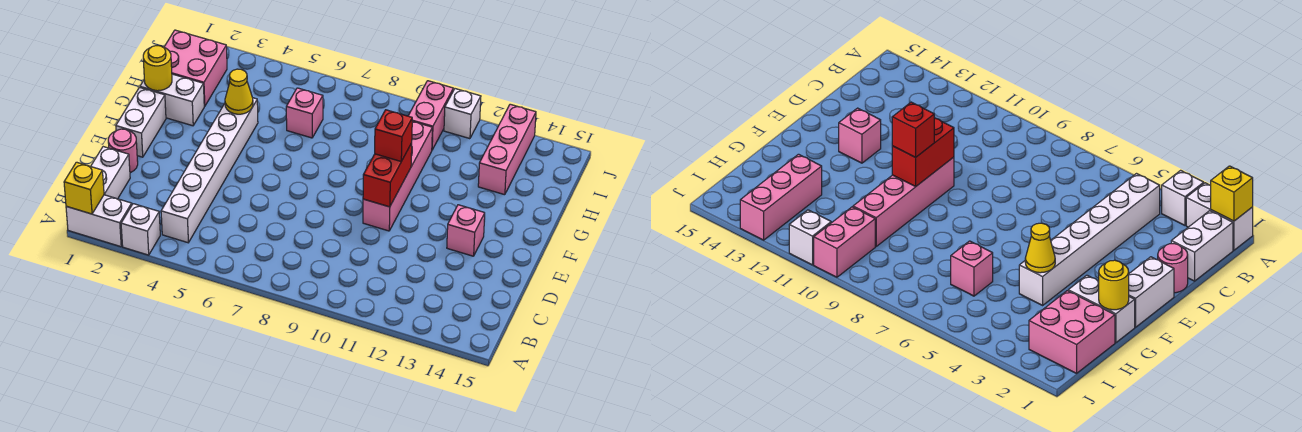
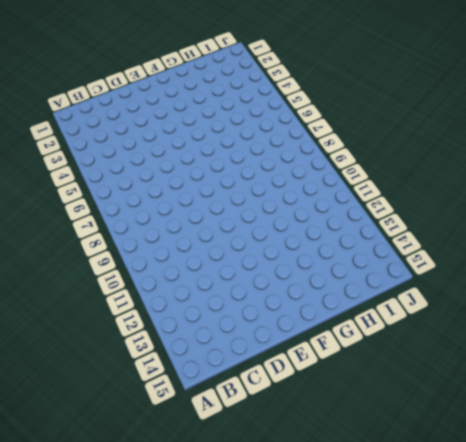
none -> white brick A1:A2 level 1
none -> white brick A3 level 1
none -> white brick B1:C1 level 1

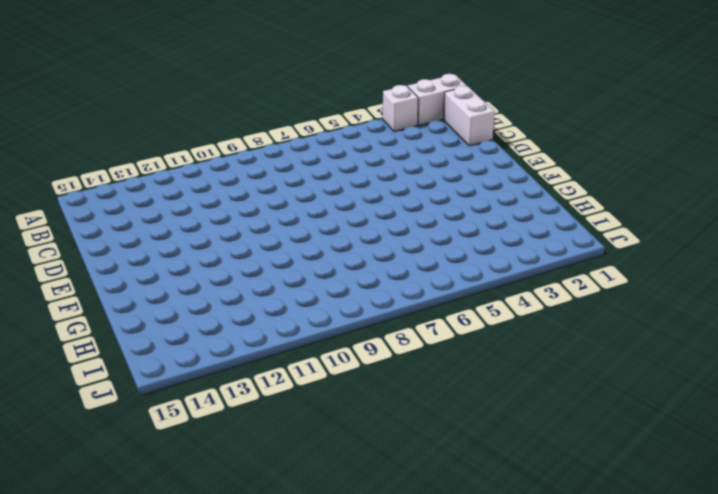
none -> white brick B4:G4 level 1
none -> pink round brick D1 level 1
none -> white brick E1:F1 level 1

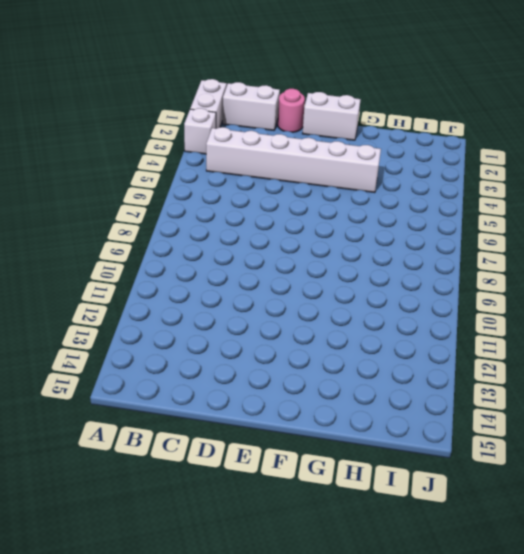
none -> pink brick E10:H10 level 1
none -> pink brick E13 level 1
none -> white brick G1:G2 level 1

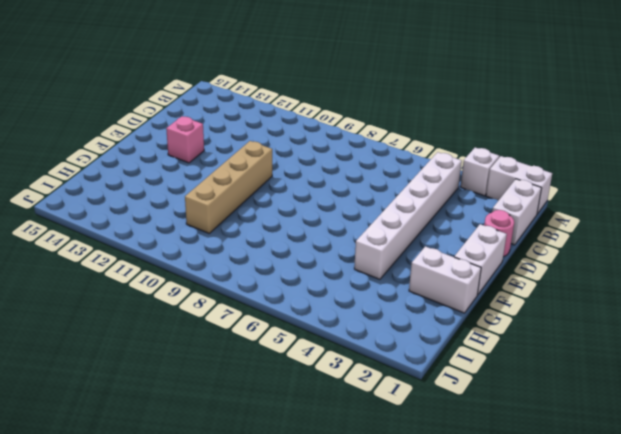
tan brick E10:H10 level 1 -> pink brick E10:H10 level 1
none -> pink brick H1:I2 level 1
none -> pink brick H6 level 1
none -> pink brick H13:J13 level 1

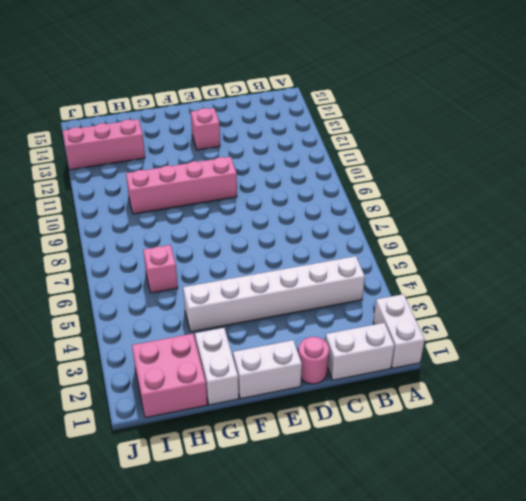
none -> white brick A3 level 1
none -> pink brick I10:J10 level 1
none -> white brick J11 level 1

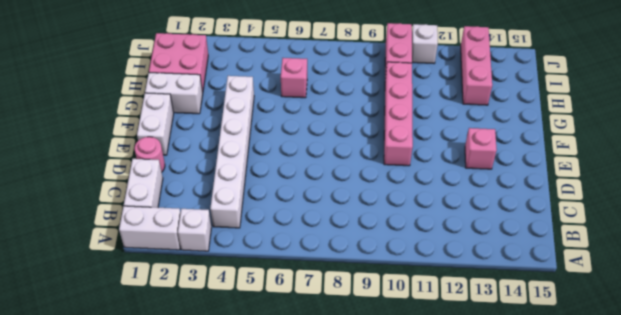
none -> yellow brick A1 level 2
none -> red brick E10:F10 level 2
none -> yellow round brick G1 level 2

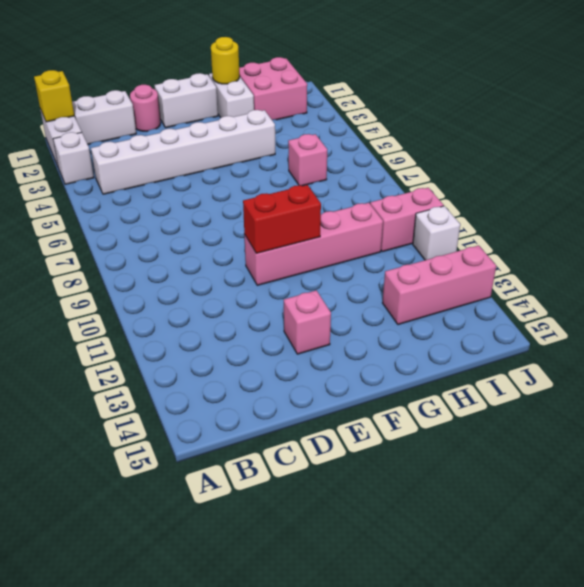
none -> yellow cone G4 level 2
none -> red brick F10 level 3

